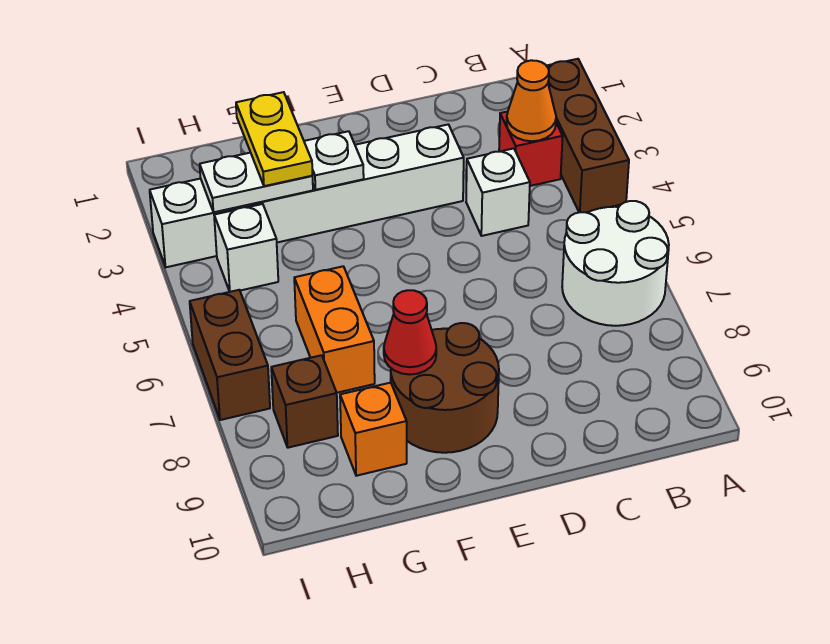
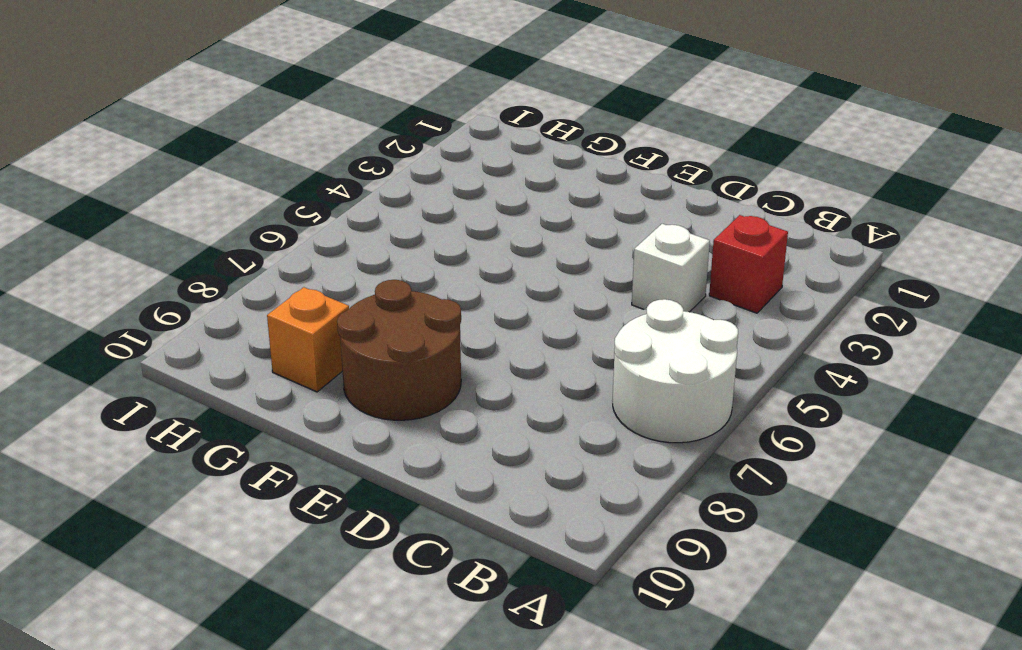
none -> brown brick A2:A4 level 1
none -> white brick D3:I3 level 1
none -> orange brick G6:G7 level 1

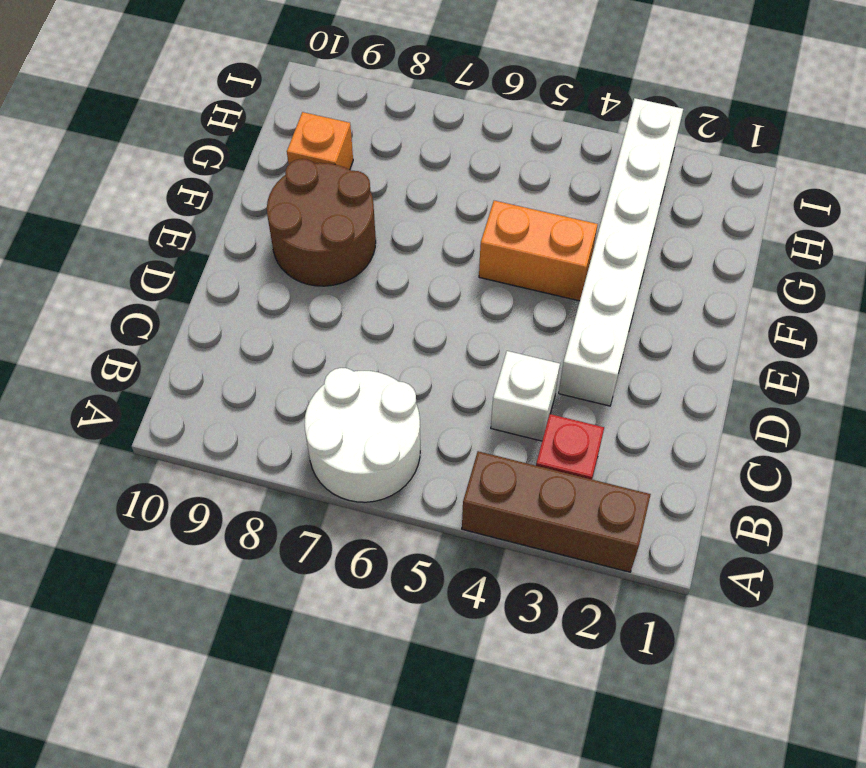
orange brick F4:F5 level 1 -> orange brick G6:G7 level 1
none -> white brick H4 level 1
none -> brown brick H8 level 1
none -> brown brick I6:I7 level 1

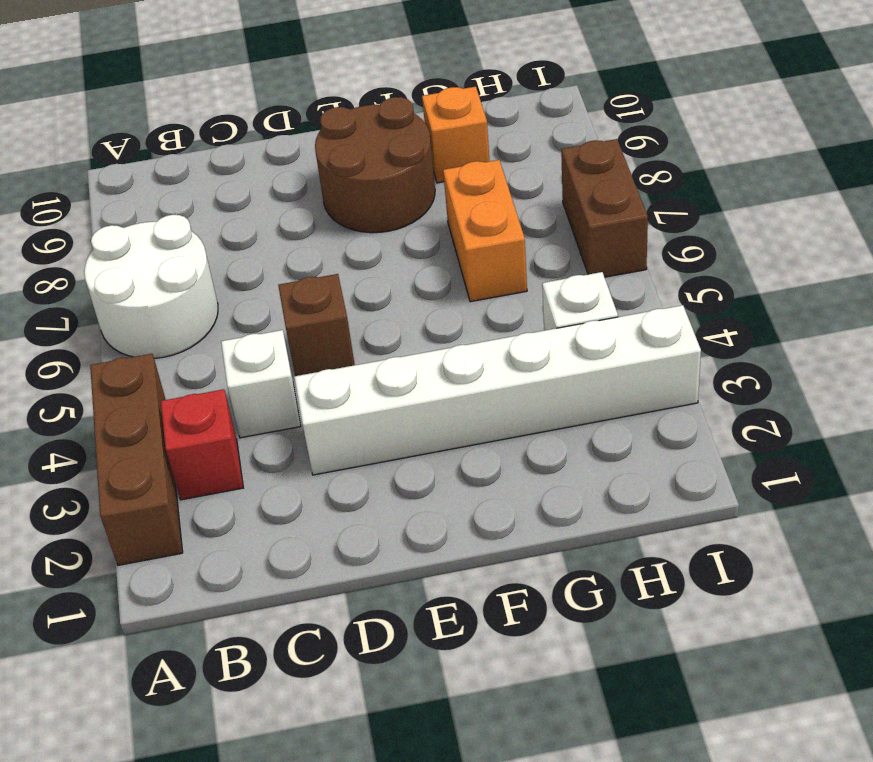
brown brick D5 level 1 -> brown brick H8 level 1
none -> orange cone B3 level 2
none -> white plate F3 level 2
none -> red cone F8 level 2

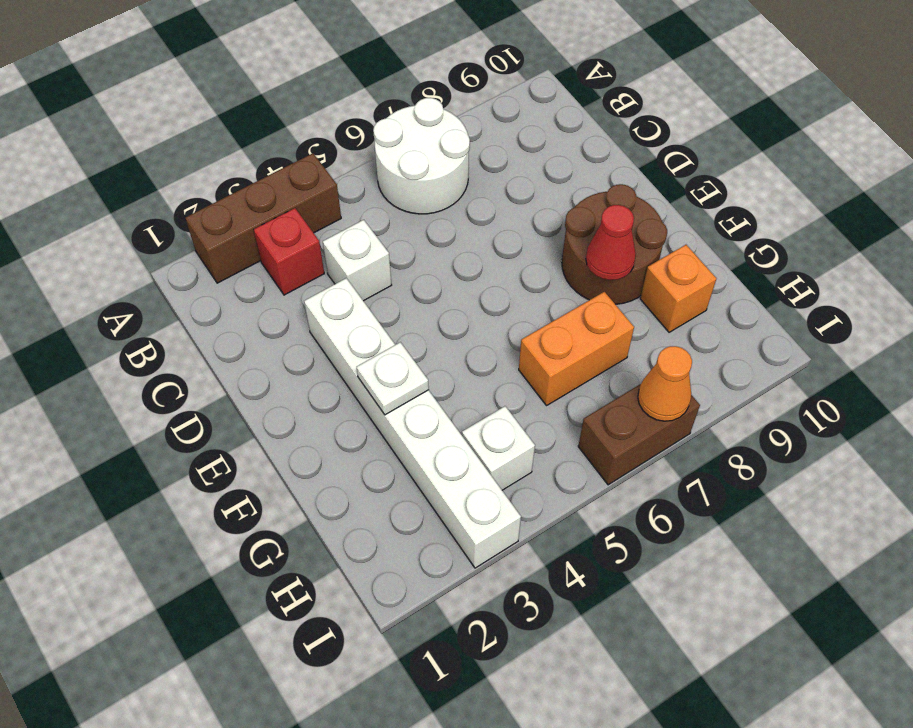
orange cone I7 level 2 -> orange cone B3 level 2
none -> brown brick H8 level 1
none -> white plate G3:H3 level 2
none -> yellow plate G2:G3 level 3

